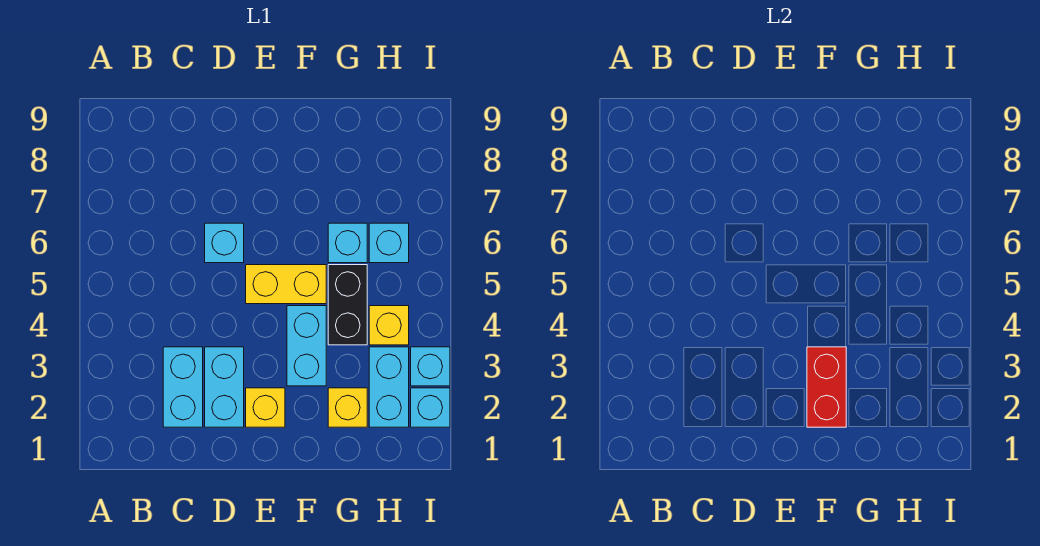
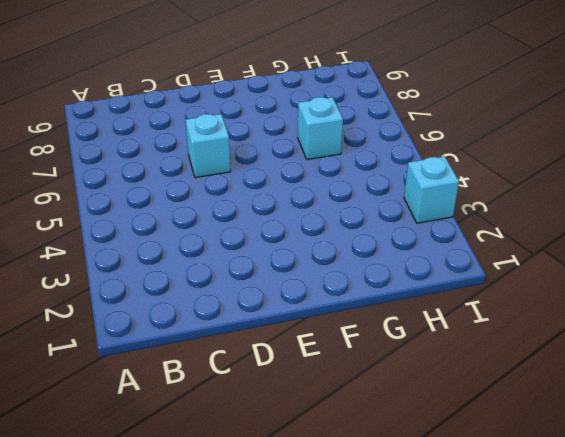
none -> cyan brick C2:C3 level 1
none -> cyan brick D2:D3 level 1
none -> yellow brick E2 level 1

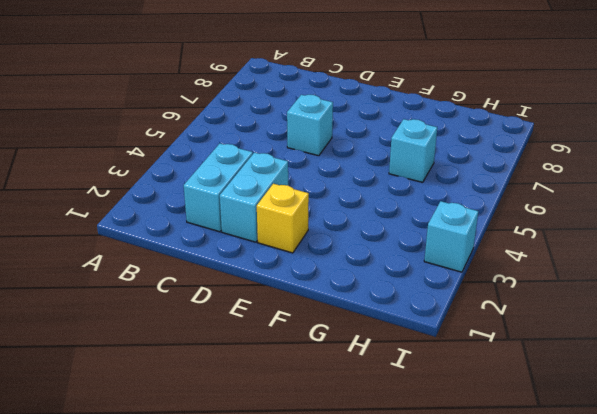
none -> yellow brick E5:F5 level 1
none -> cyan brick F3:F4 level 1
none -> yellow brick G2 level 1

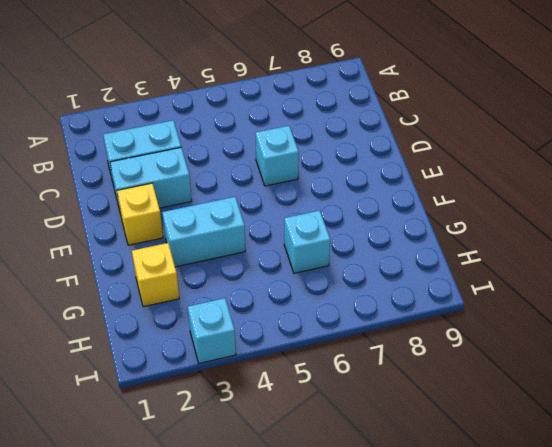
none -> yellow brick E5:F5 level 1
none -> black brick G4:G5 level 1
none -> cyan brick H2:H3 level 1

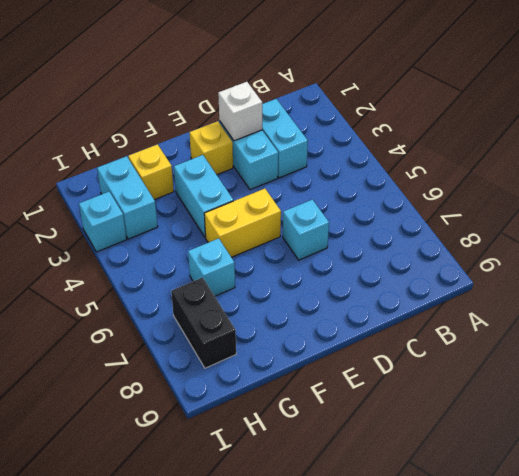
white brick D2 level 2 -> none
black brick H7:H8 level 1 -> black brick G4:G5 level 1
none -> yellow brick H4 level 1
none -> cyan brick H6 level 1
none -> cyan brick I2 level 1

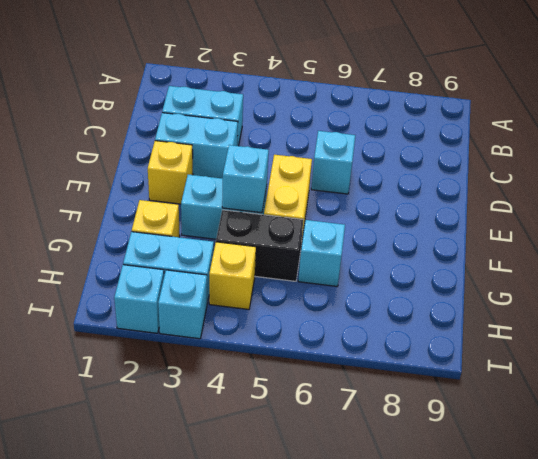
cyan brick F4 level 2 -> cyan brick H6 level 1
none -> red brick F2:F3 level 2

